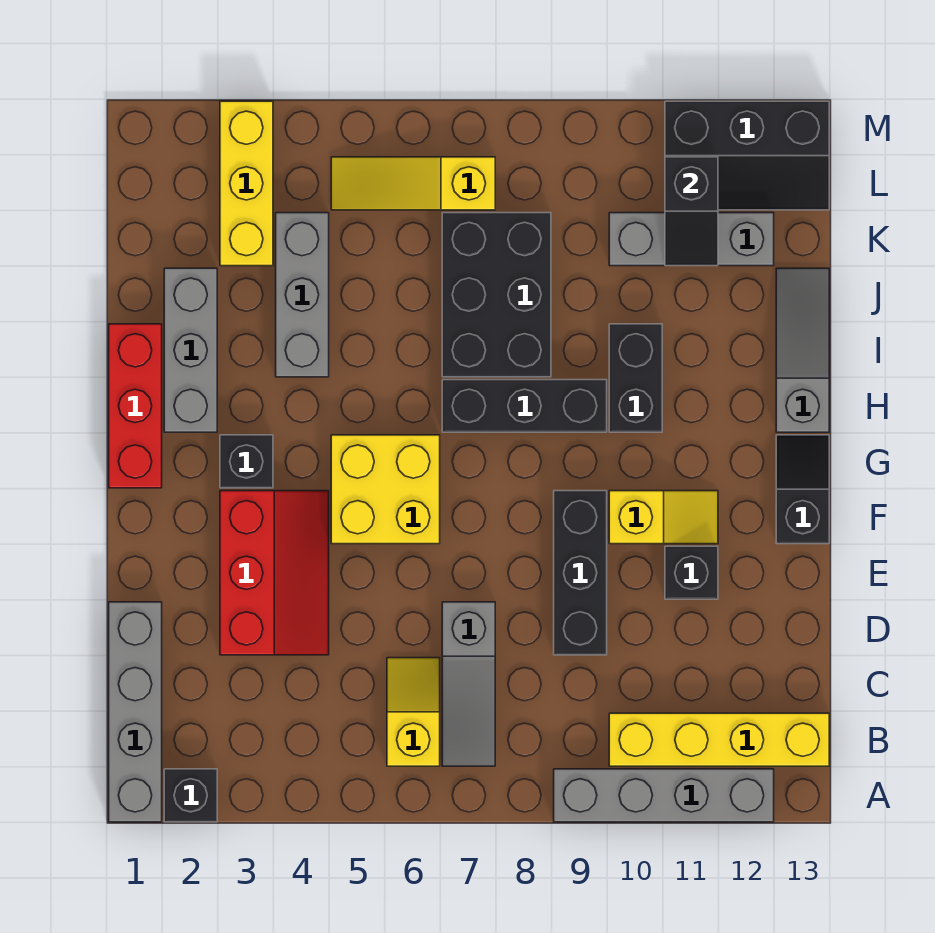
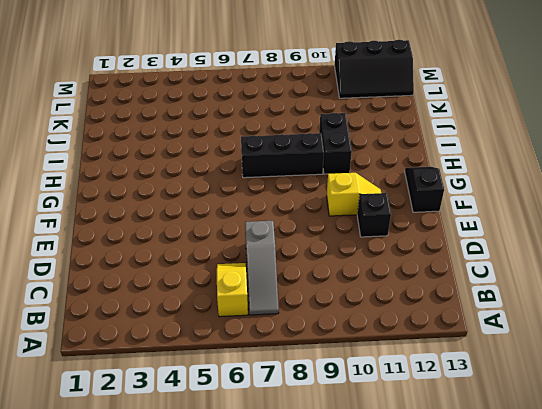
none -> grey brick A1:D1 level 1
none -> black brick A2 level 1
none -> grey brick A9:A12 level 1

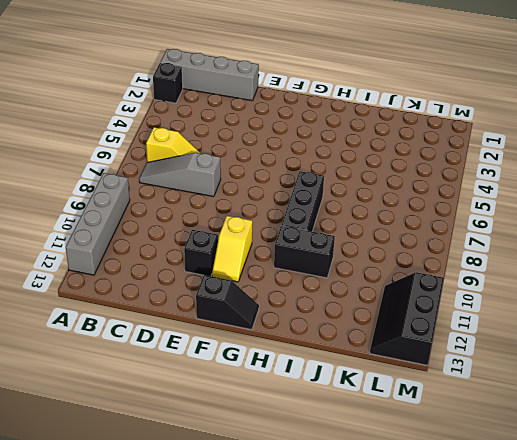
none -> yellow brick B10:B13 level 1
none -> red slope D3:F4 level 1 top 3
none -> black brick D9:F9 level 1

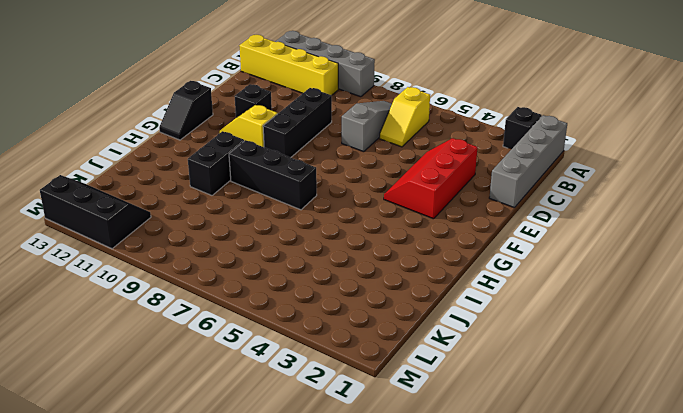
none -> yellow brick F5:G6 level 1
none -> red brick G1:I1 level 1
none -> black brick G3 level 1

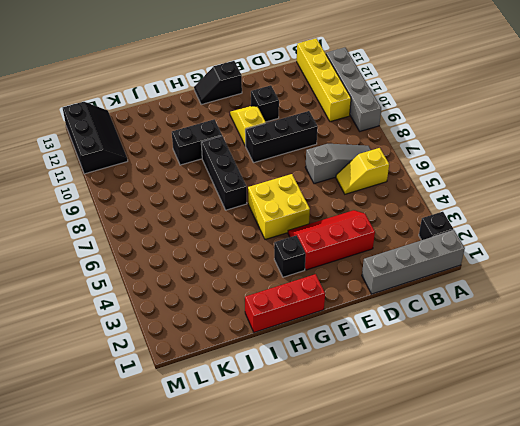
none -> grey brick H2:J2 level 1
none -> grey slope H13:J13 level 1 top H
none -> grey brick I4:K4 level 1

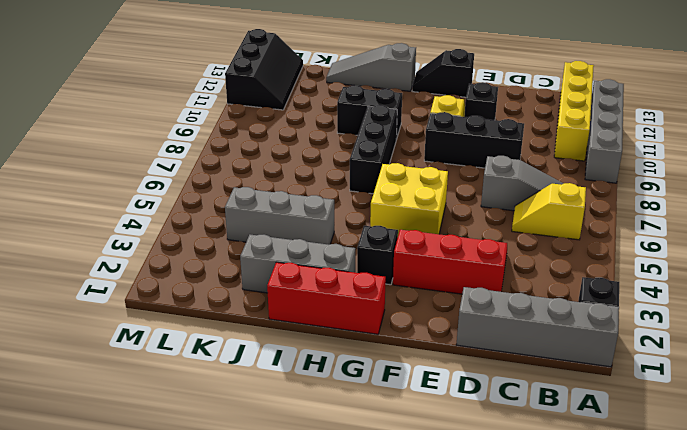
none -> black brick I7:K8 level 1
none -> yellow brick K3:M3 level 1
none -> grey brick K10:K12 level 1

